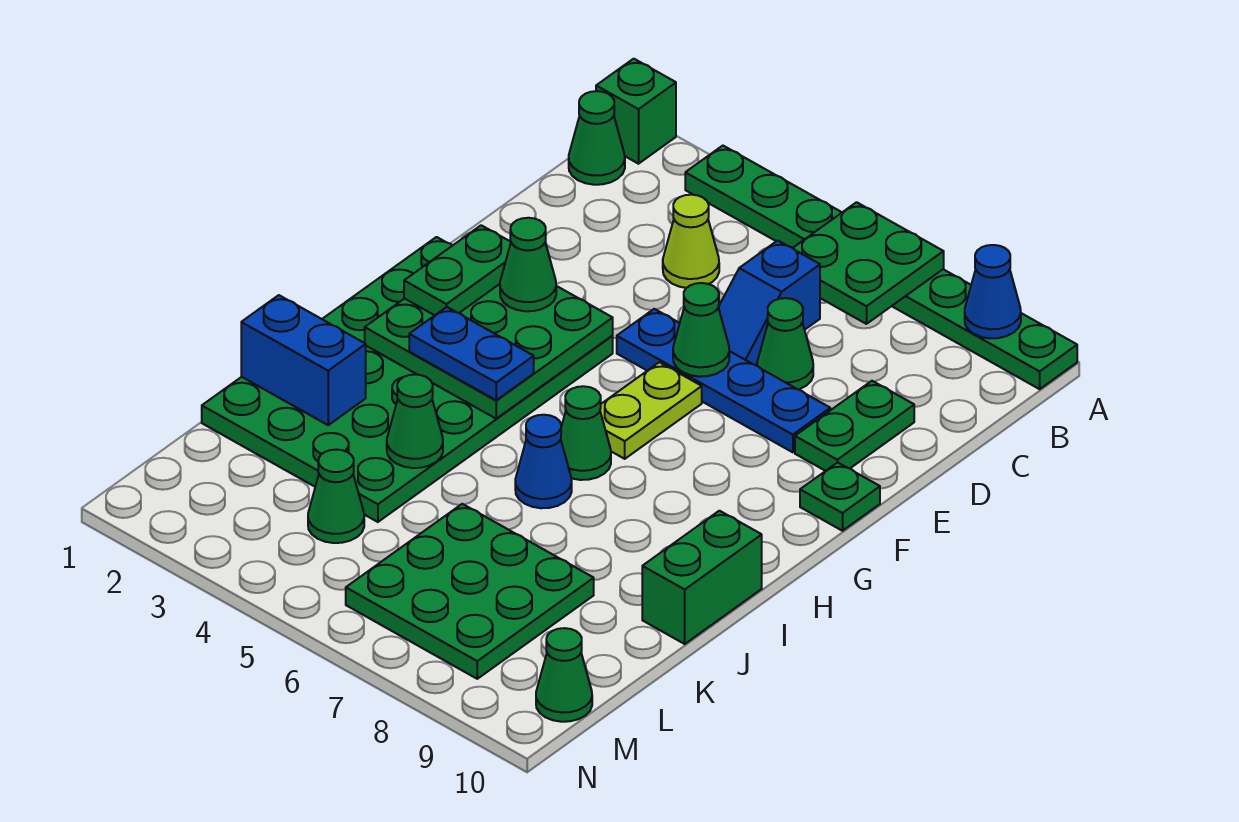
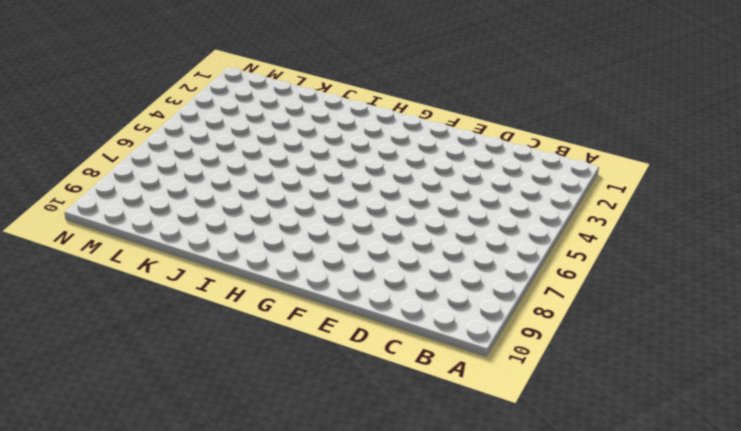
none -> green brick A1 level 1
none -> green plate A3:A10 level 1
none -> green cone B1 level 1

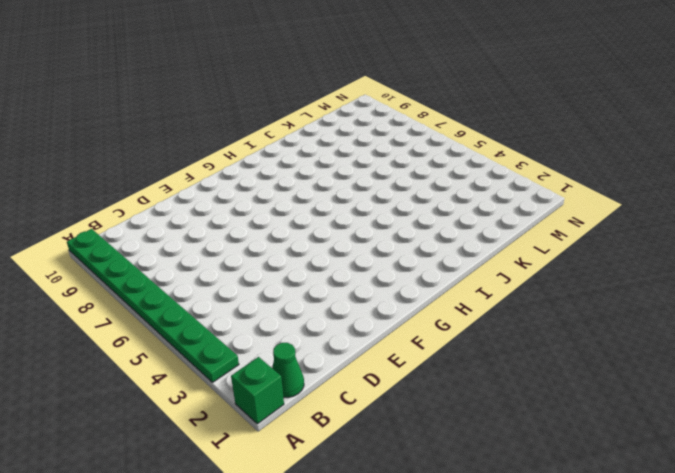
none -> lime cone C4 level 1
none -> blue slope C6:D6 level 1 top C
none -> green cone D7 level 1

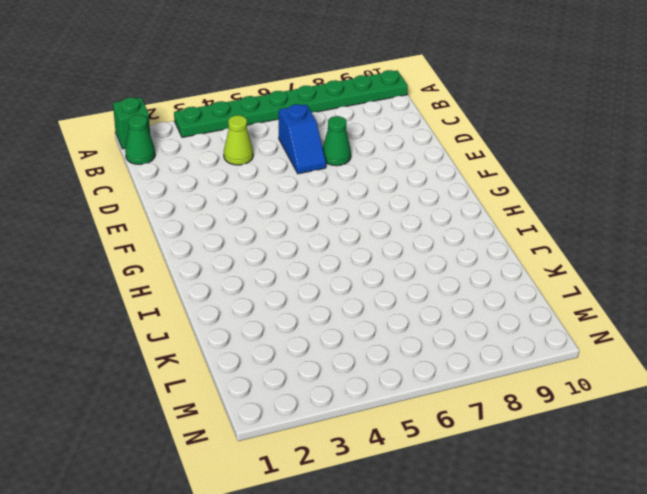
none -> green plate D9:E9 level 1
none -> blue plate E5:E8 level 1
none -> green plate F1:K4 level 1

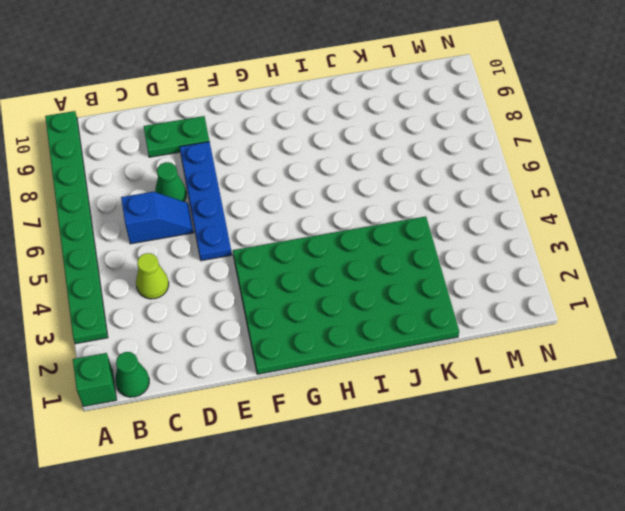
none -> lime plate F6:G6 level 1
none -> green plate F10 level 1
none -> green cone H6 level 1

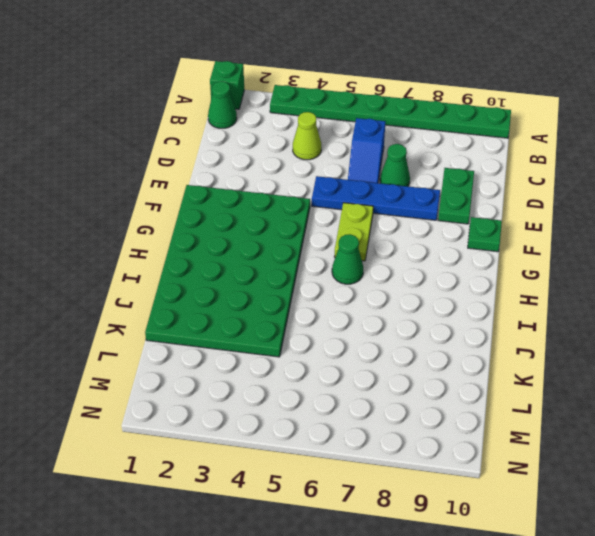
none -> blue cone I6 level 1
none -> green brick I10:J10 level 1
none -> green plate K6:M8 level 1

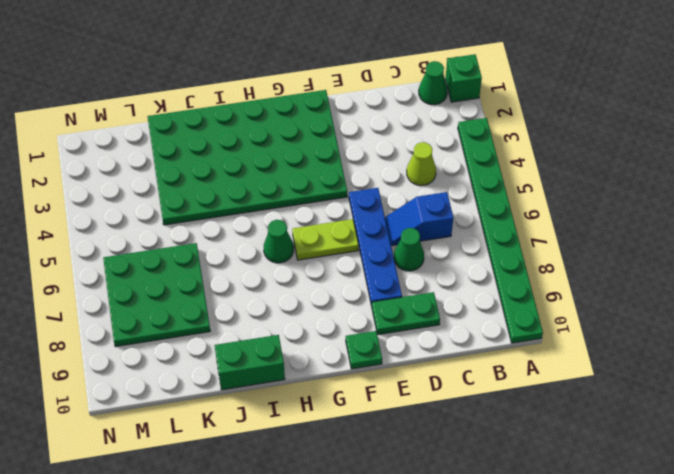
none -> blue cone I6 level 1
none -> green cone L4 level 1
none -> green cone M10 level 1

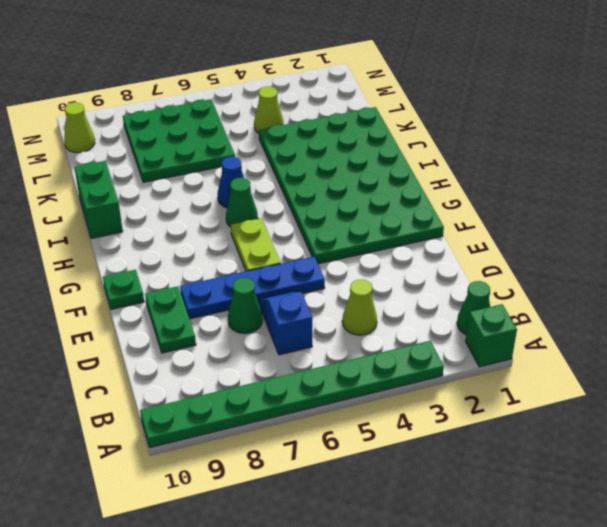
lime cone L4 level 1 -> green cone L4 level 1
lime cone M10 level 1 -> green cone M10 level 1
none -> green plate A6:B7 level 2
none -> blue cone A9 level 2
none -> green cone E6 level 2

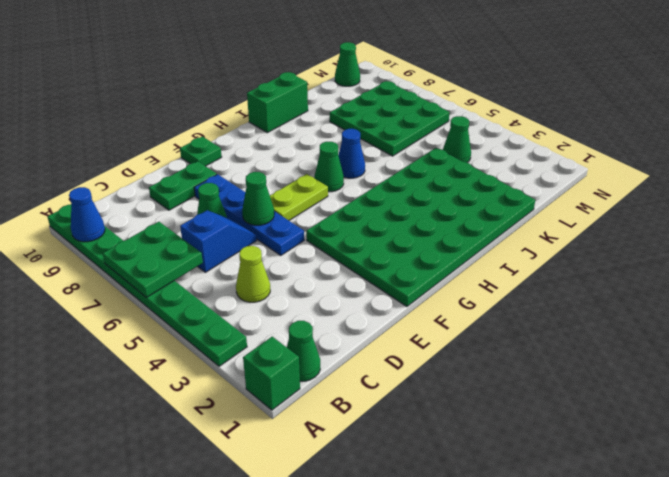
none -> green plate F2:H4 level 2
none -> blue brick J1:J2 level 2
none -> green cone J4 level 2

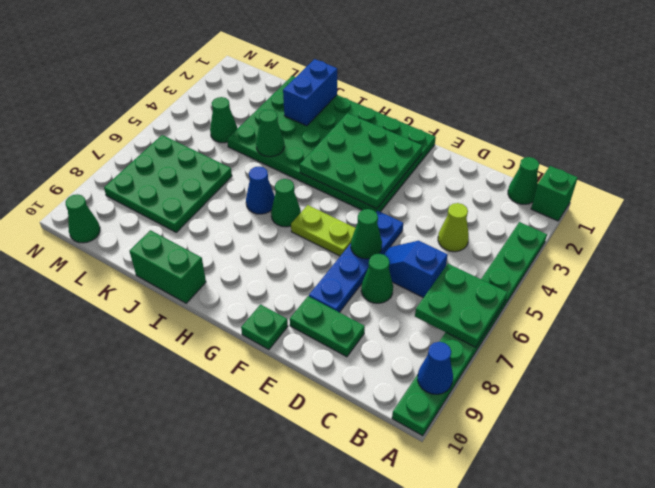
none -> green plate F2:G2 level 3
none -> green cone F3 level 3
none -> blue plate H3:H4 level 3

